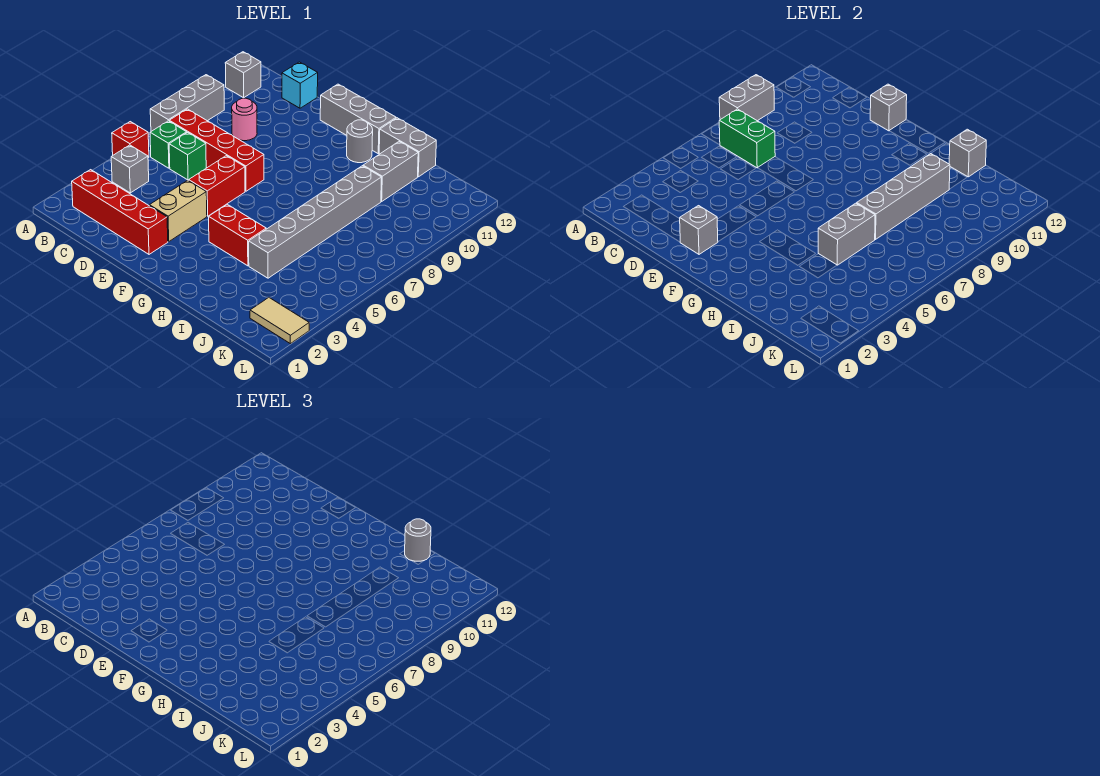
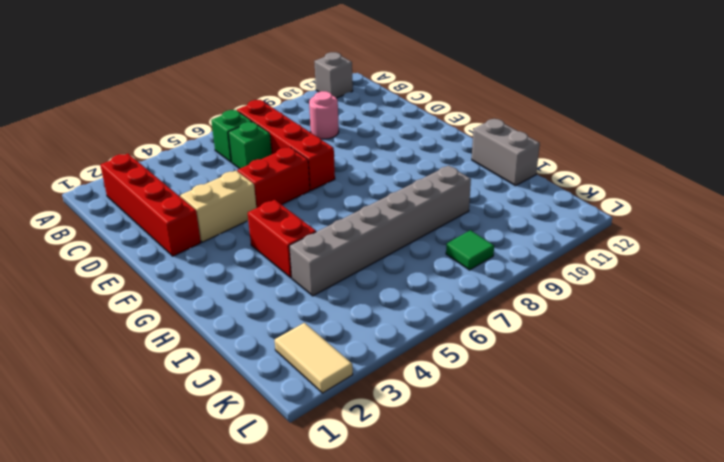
green tile K8 level 1 -> none
none -> red brick A5 level 1
none -> grey brick A7:A9 level 1
none -> grey brick B4 level 1

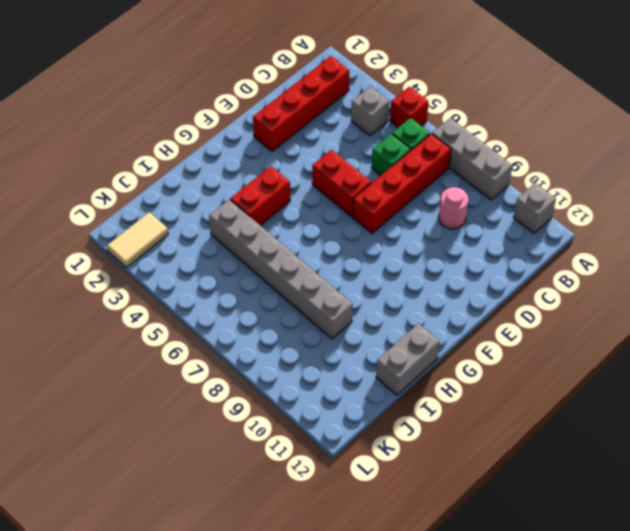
none -> cyan brick C12 level 1
none -> tan brick E3:E4 level 1
none -> grey brick E12:G12 level 1

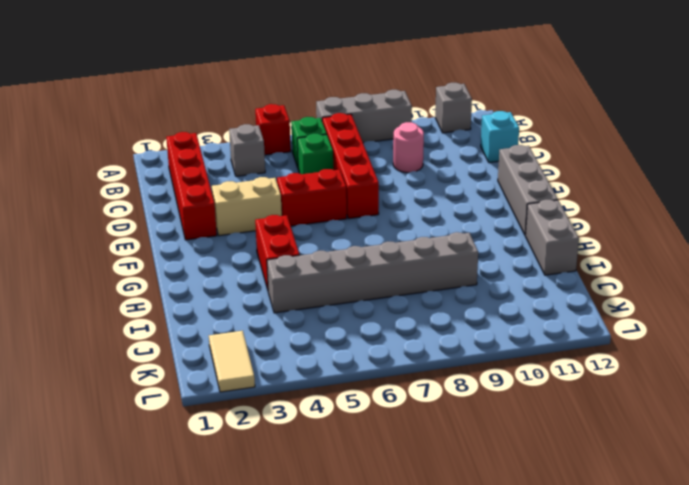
none -> grey round brick G11 level 1
none -> grey brick I10:I11 level 1
none -> grey brick A8:A9 level 2

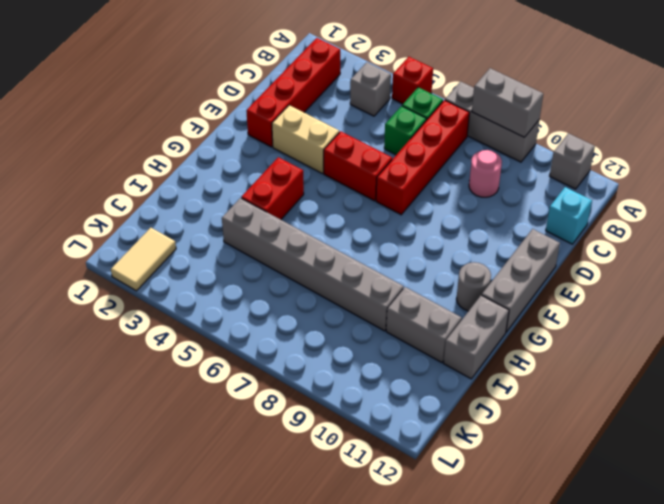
none -> green brick B7:C7 level 2
none -> grey brick E2 level 2
none -> grey brick E12 level 2

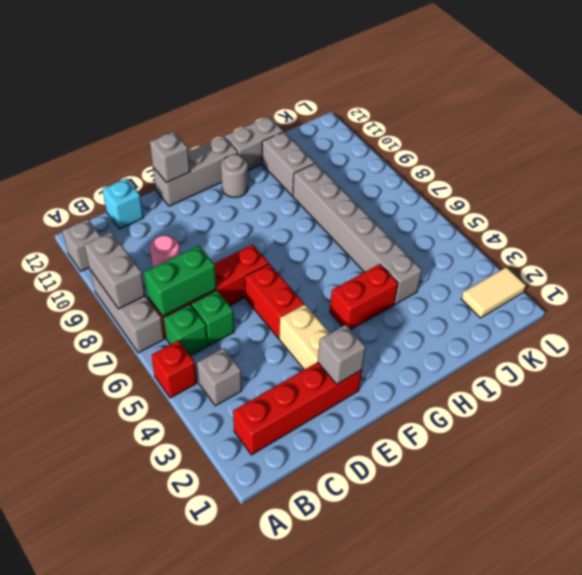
none -> grey brick I5:I6 level 2
none -> grey brick I7:I10 level 2
none -> grey brick I12 level 2

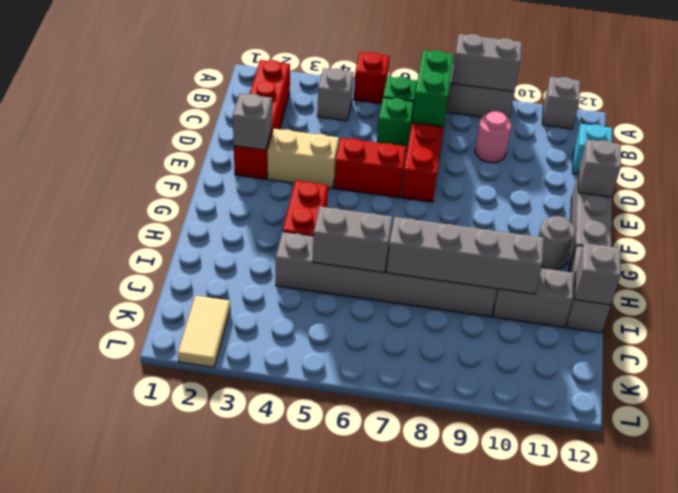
none -> grey round brick I12 level 3

